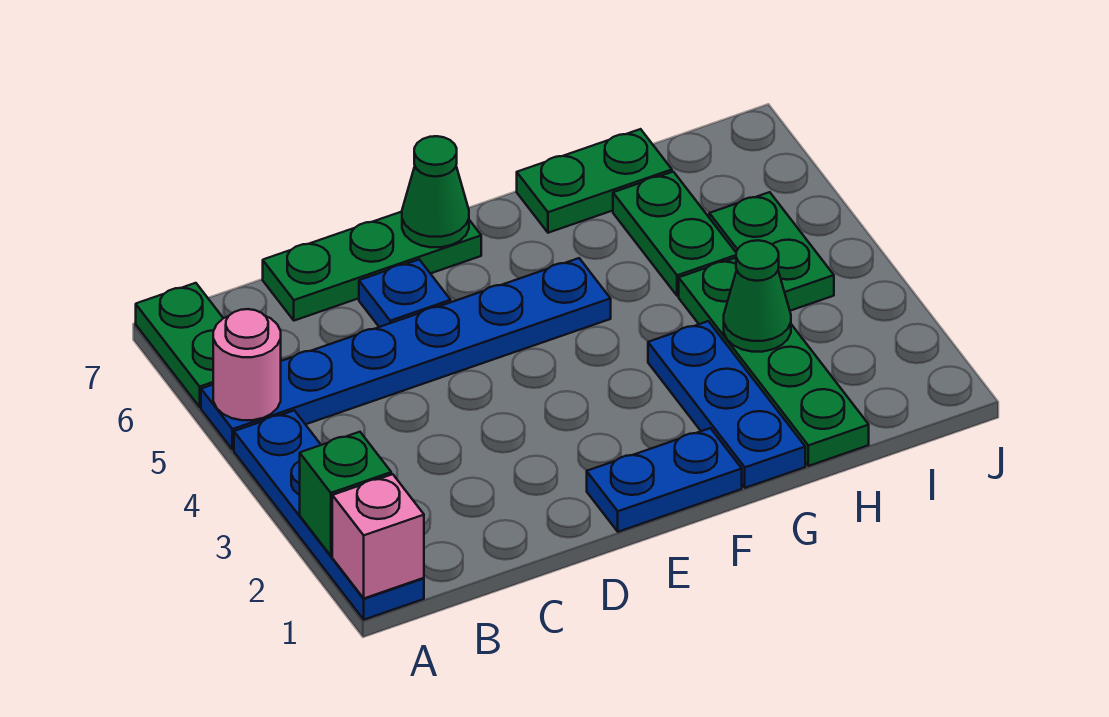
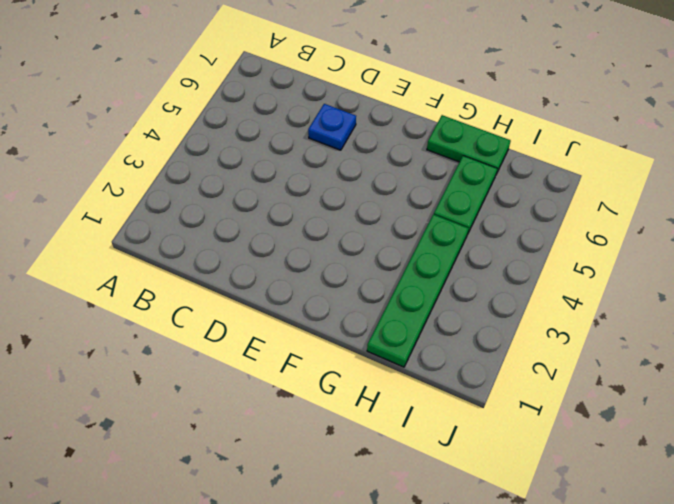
none -> blue plate A1:A4 level 1
none -> blue plate A5:F5 level 1
none -> green plate A6:A7 level 1

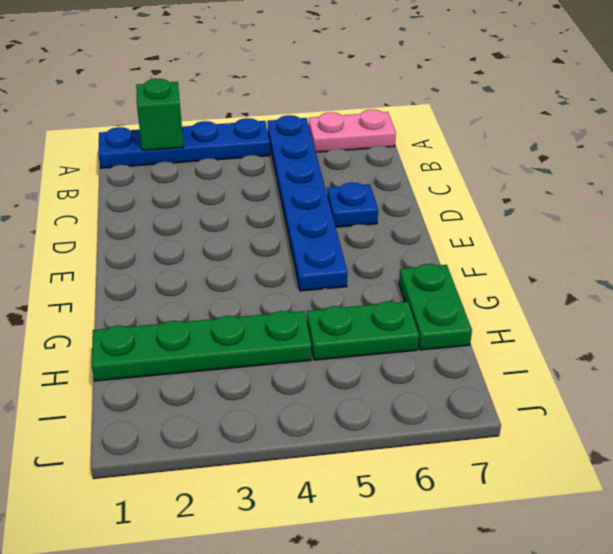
pink plate A6:A7 level 1 -> green plate A6:A7 level 1
none -> green plate C7:E7 level 1
none -> blue plate E1:F1 level 1
none -> blue plate G1:G3 level 1

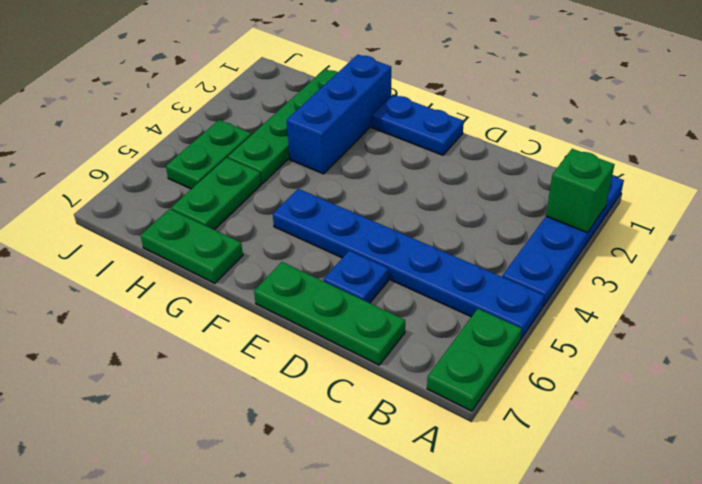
blue brick G1:G3 level 1 -> blue plate G1:G3 level 1
none -> pink brick A1 level 2
none -> pink round brick A5 level 2
none -> green cone E7 level 2

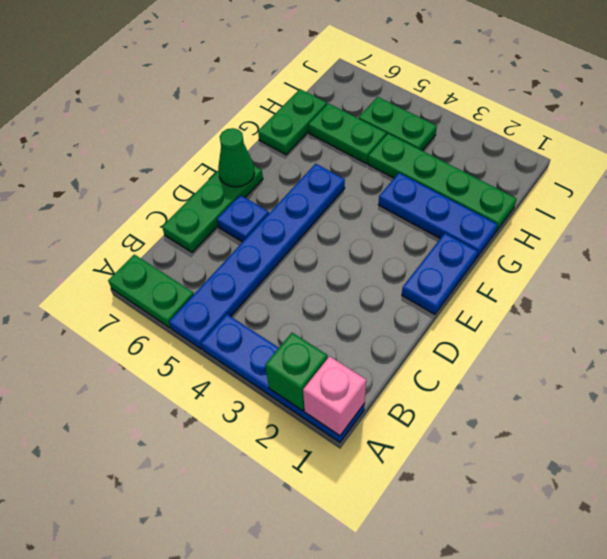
none -> pink round brick A5 level 2
none -> green cone H3 level 2

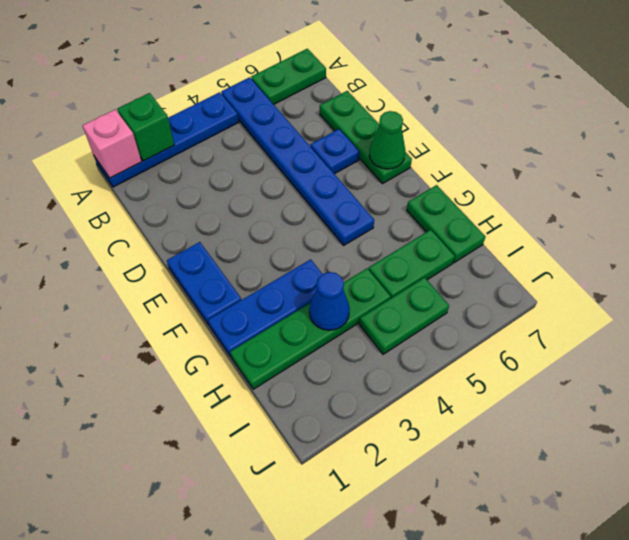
blue cone H3 level 2 -> green cone H3 level 2
none -> pink round brick A5 level 2

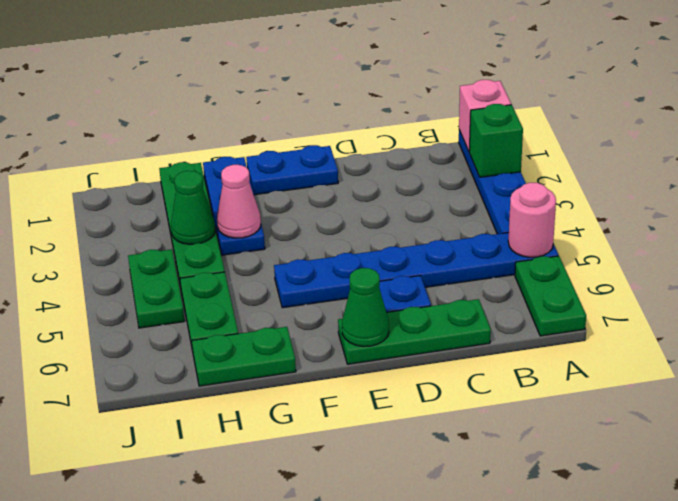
pink cone G3 level 2 -> none

